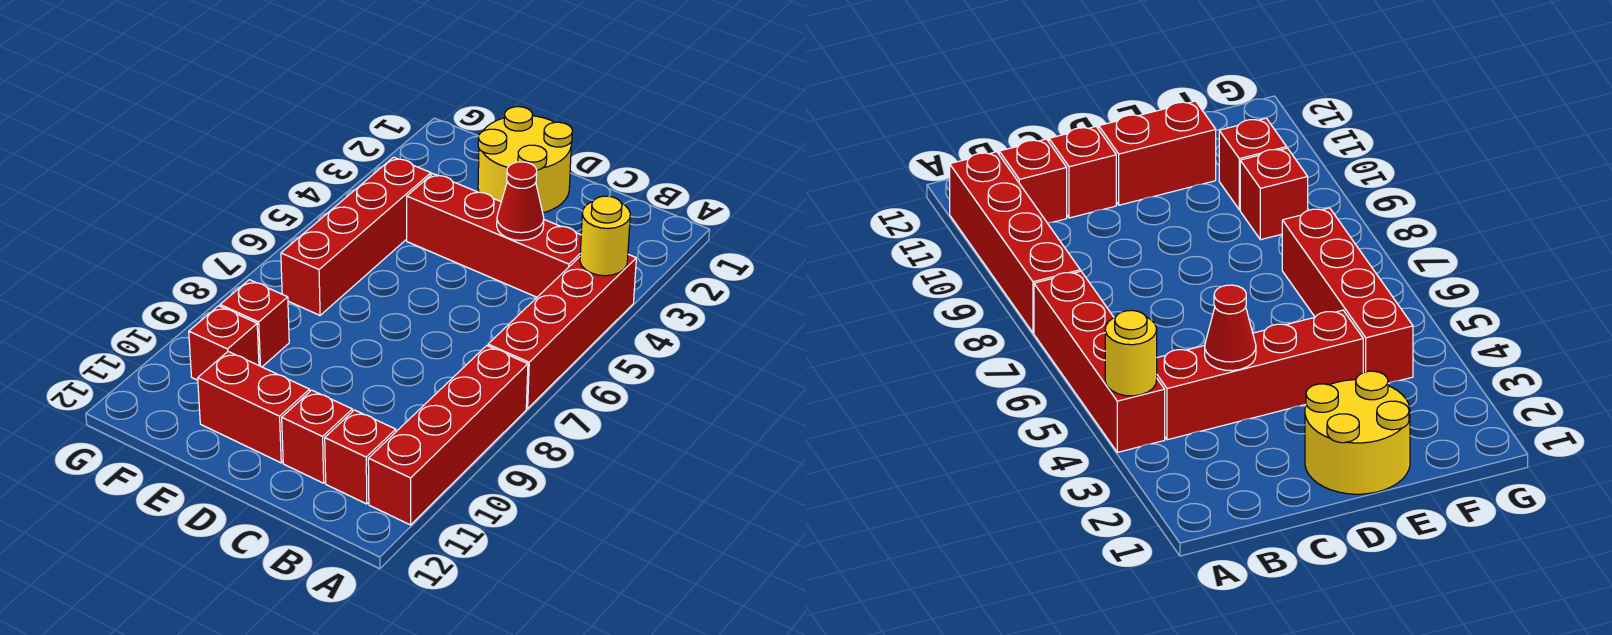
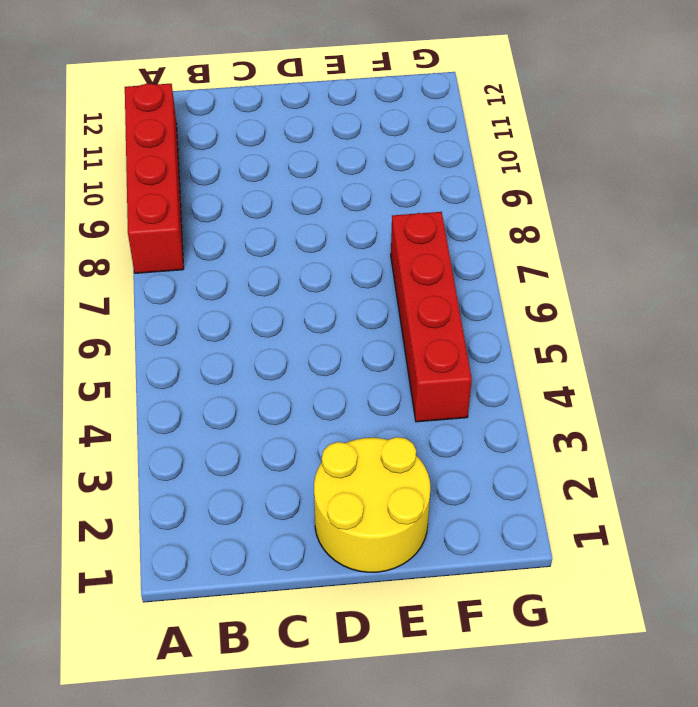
none -> red brick A4:A7 level 1
none -> red brick B4:E4 level 1
none -> red brick B11 level 1

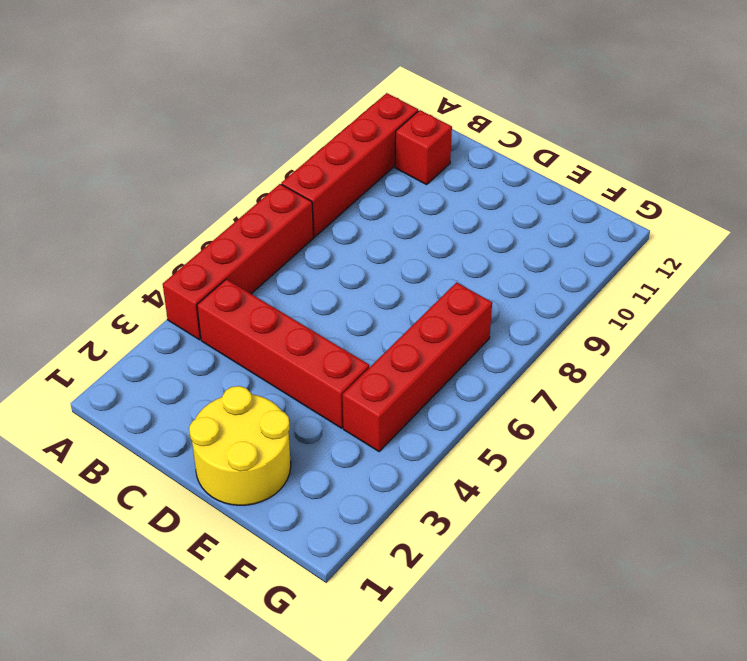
none -> red brick C11 level 1
none -> red brick D11:E11 level 1
none -> red brick F9 level 1

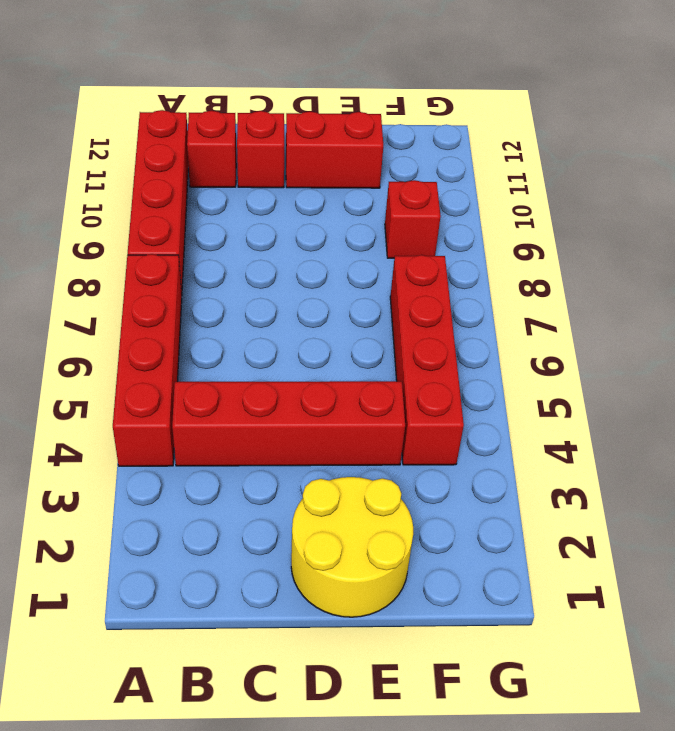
none -> red brick F10 level 1
none -> yellow round brick A4 level 2
none -> red cone C4 level 2

